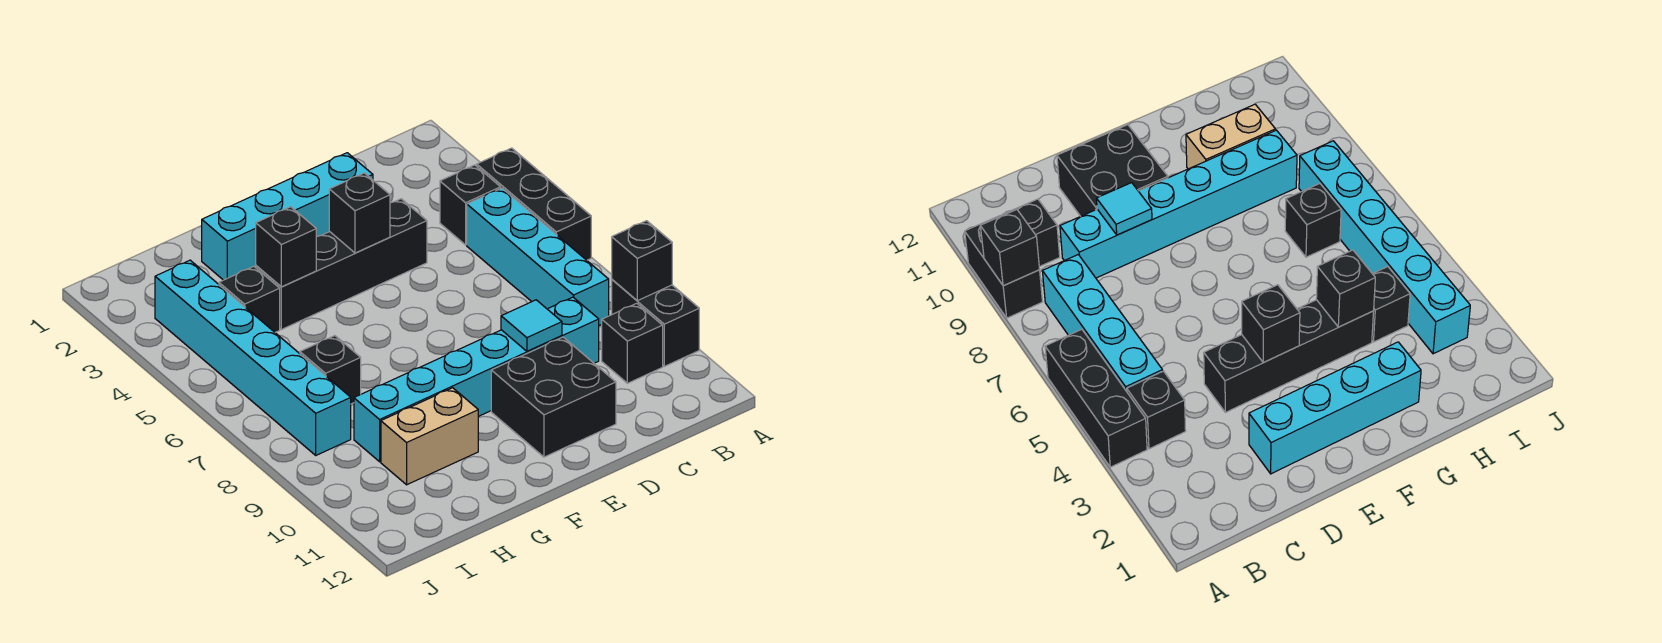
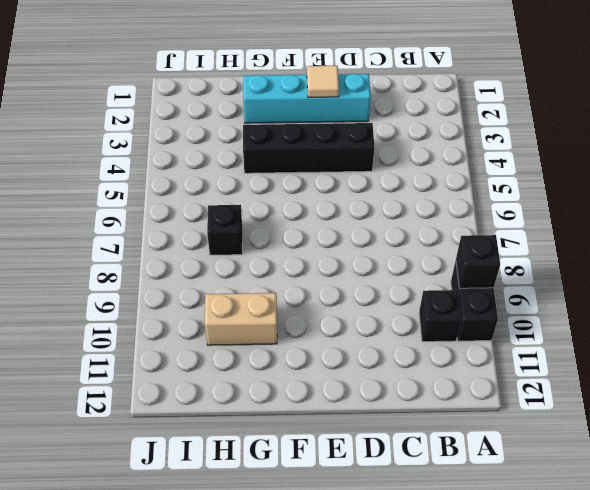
tan tile E2 level 2 -> none
none -> black brick A4:A6 level 1
none -> black brick B4 level 1
none -> cyan brick B5:B8 level 1

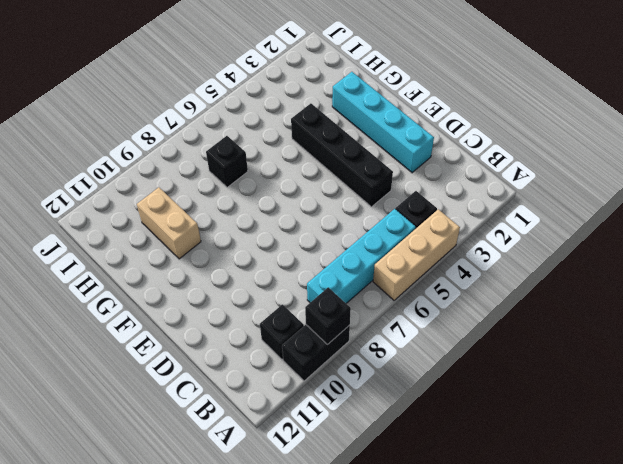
tan brick A4:A6 level 1 -> black brick A4:A6 level 1
none -> cyan brick C9:H9 level 1
none -> black brick D10:E11 level 1
none -> black brick H4 level 1

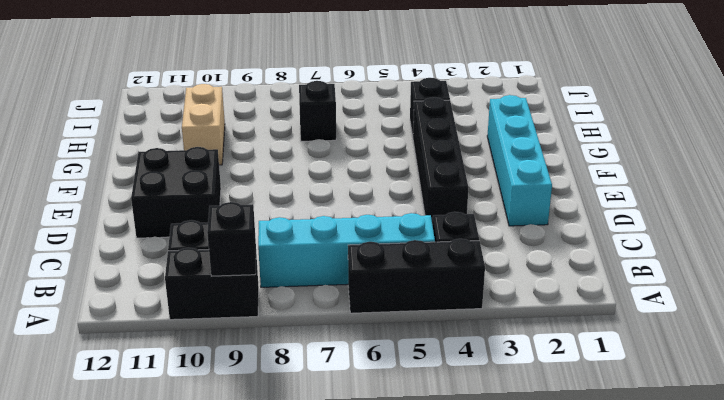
none -> cyan brick C9:H9 level 1
none -> cyan brick I3:I8 level 1
none -> cyan tile D9 level 2

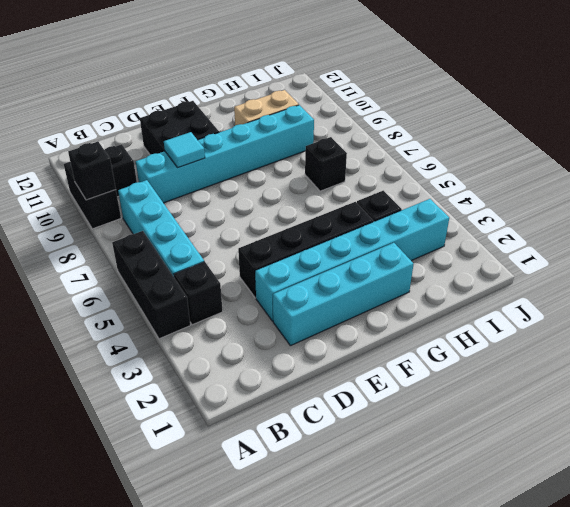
cyan brick D3:I3 level 1 -> cyan brick I3:I8 level 1
none -> black brick E4 level 2
none -> black brick G4 level 2

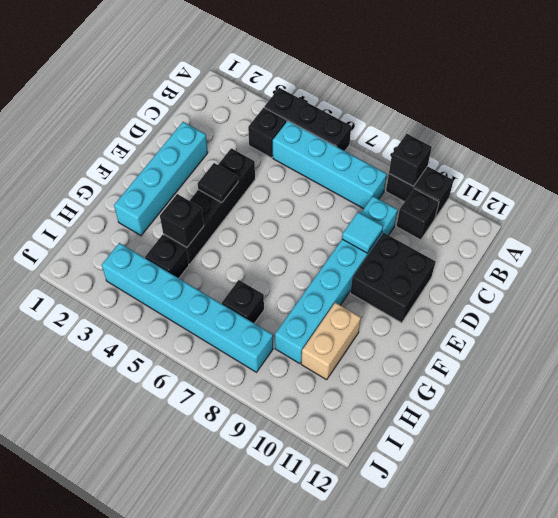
black tile E4 level 2 -> black brick E4 level 2

